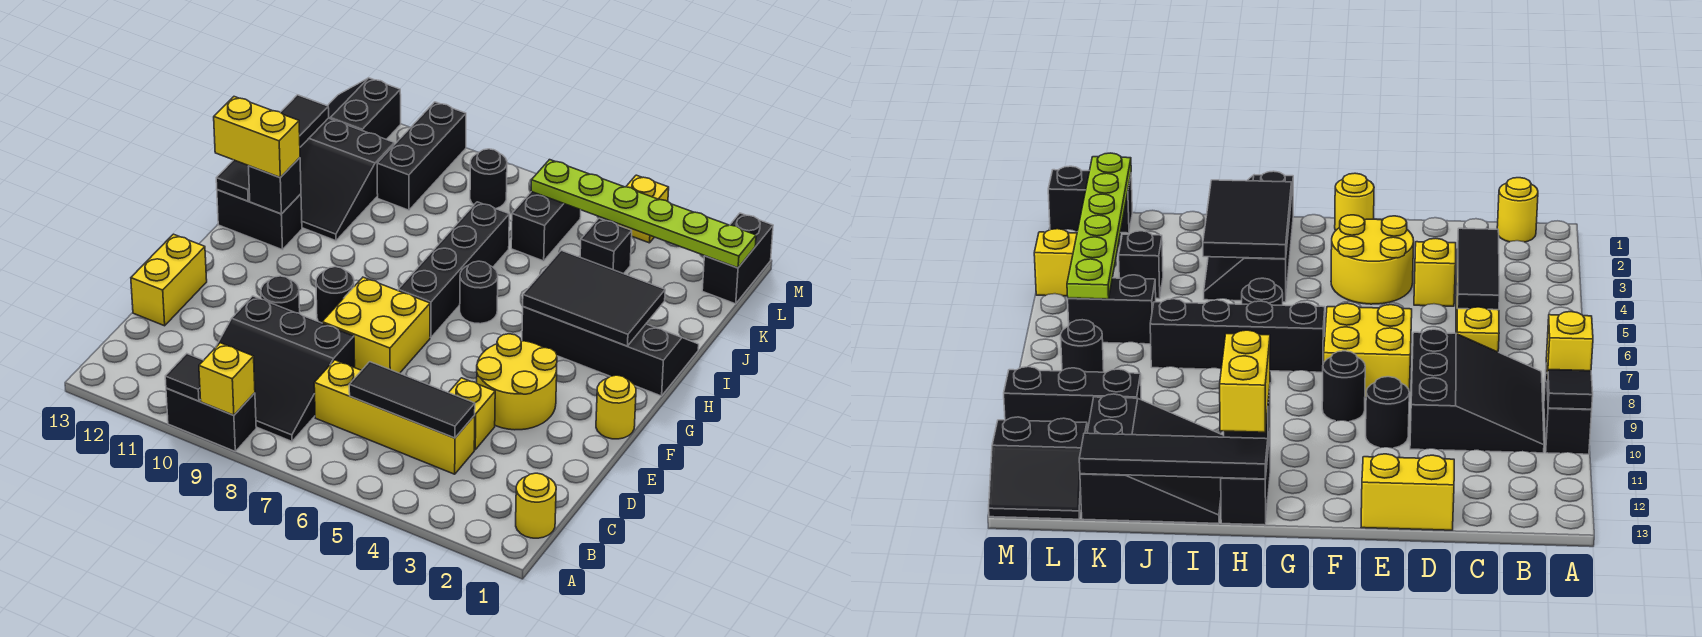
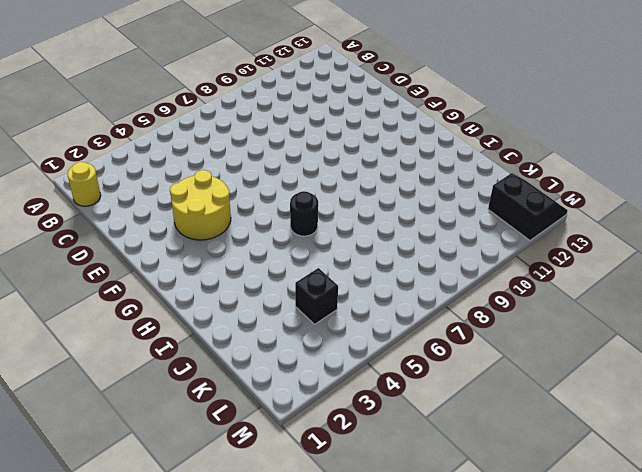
none -> black brick A9:A10 level 1
none -> black slope B8:D10 level 1 top D
none -> yellow brick C4:C7 level 1
none -> yellow brick D4 level 1

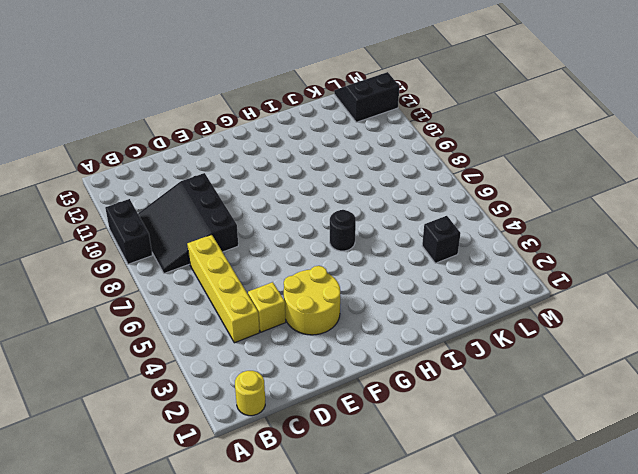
none -> yellow brick D13:E13 level 1
none -> yellow brick E7:F8 level 1
none -> black round brick E10 level 1
none -> yellow round brick F1 level 1

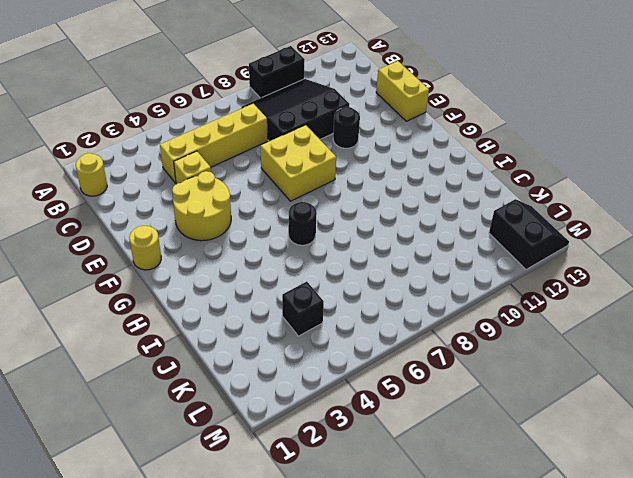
none -> black round brick F9 level 1
none -> black brick G7:J7 level 1
none -> black slope H1:I4 level 1 top H
none -> black brick H12:H13 level 1

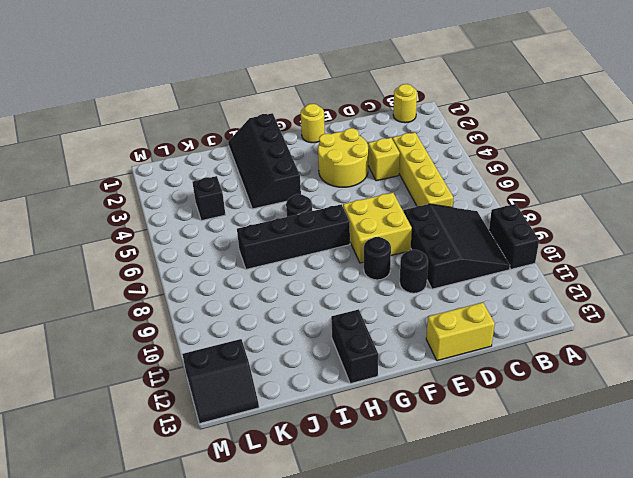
none -> black slope I11:K13 level 1 top K
none -> black brick K6:L6 level 1
none -> black brick K10:M10 level 1
none -> black brick L1:M1 level 1

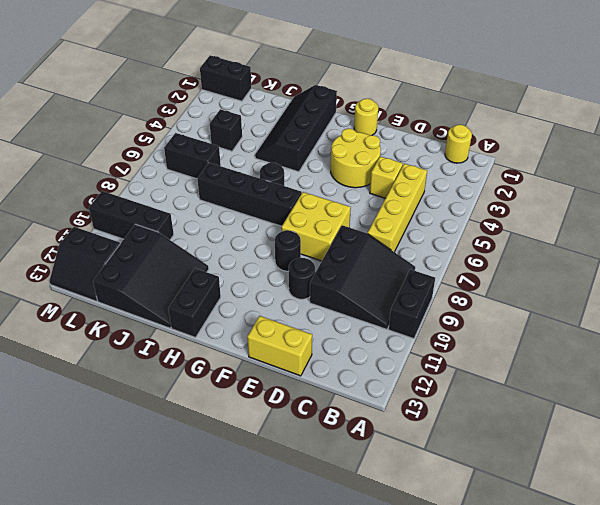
none -> black round brick L8 level 1
none -> yellow brick M4 level 1
none -> yellow brick A9 level 2
none -> black tile A10 level 2

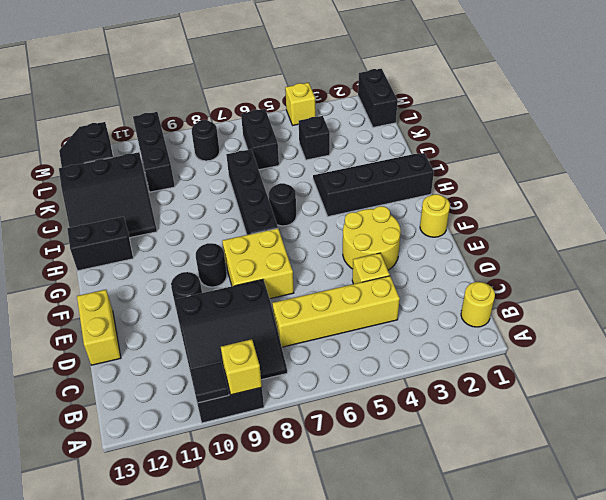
none -> black tile C4:C6 level 2
none -> black tile H2:I4 level 2
none -> black brick H12 level 2
none -> black tile H13:K13 level 2

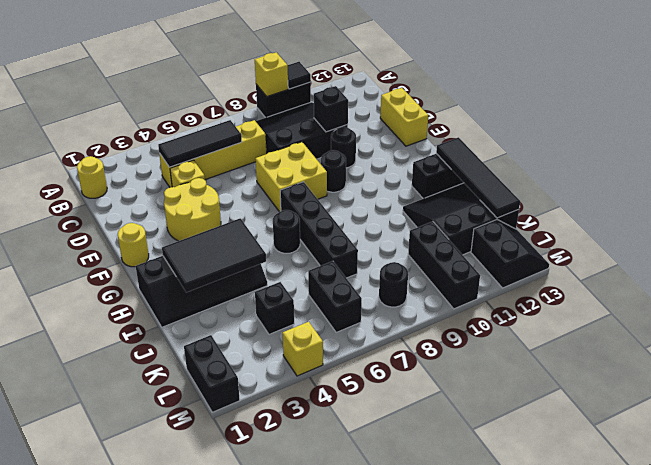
black brick D10 level 2 -> black brick H12 level 2
none -> lime plate L1:L6 level 2
none -> yellow brick H12:H13 level 3

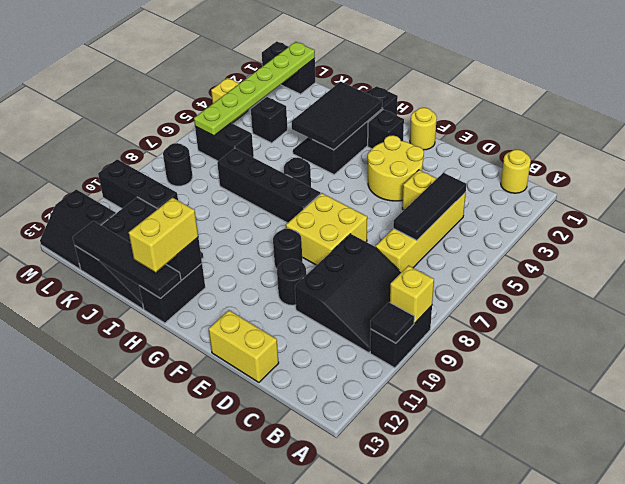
black brick G2 level 1 -> none

